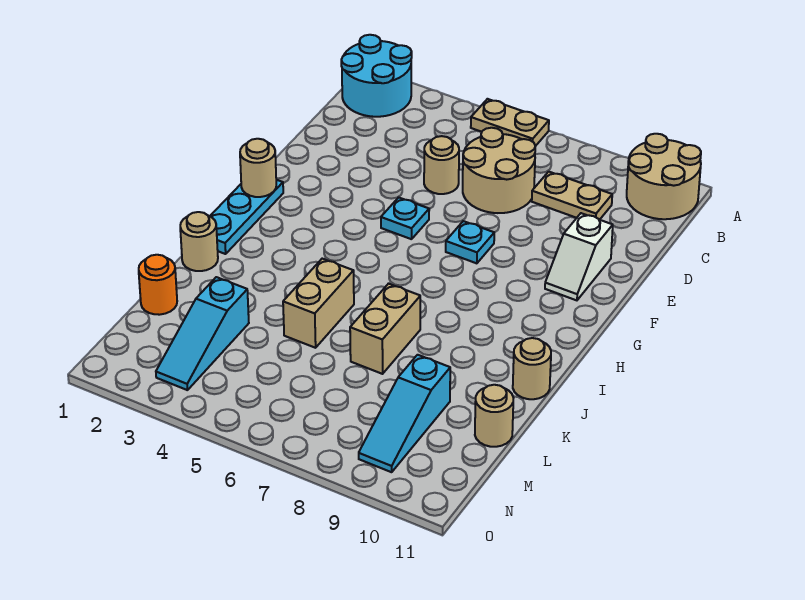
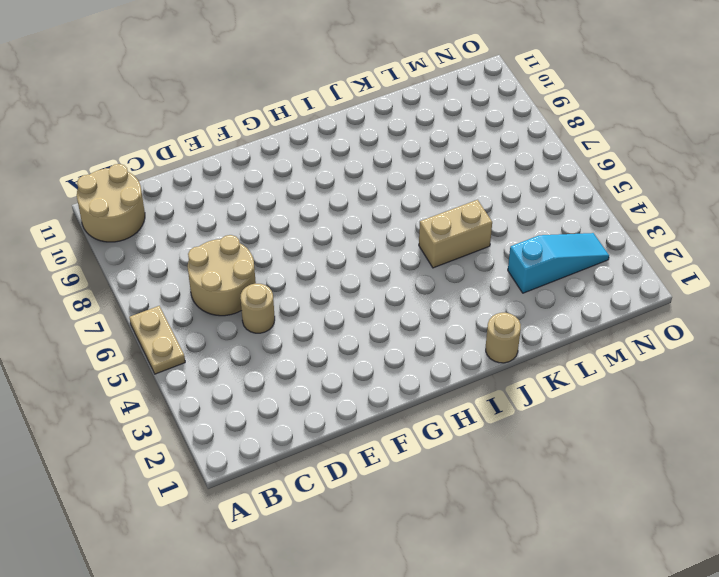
none -> cyan round brick A1:B2 level 1
none -> tan plate C8:C9 level 1
none -> white slope E10:F10 level 1 top E

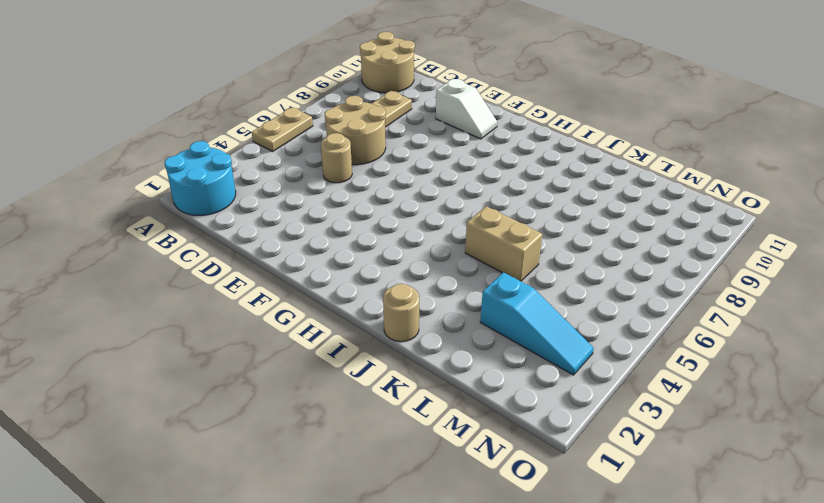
none -> cyan plate F5 level 1
none -> cyan plate F7 level 1
none -> cyan plate G1:I1 level 1

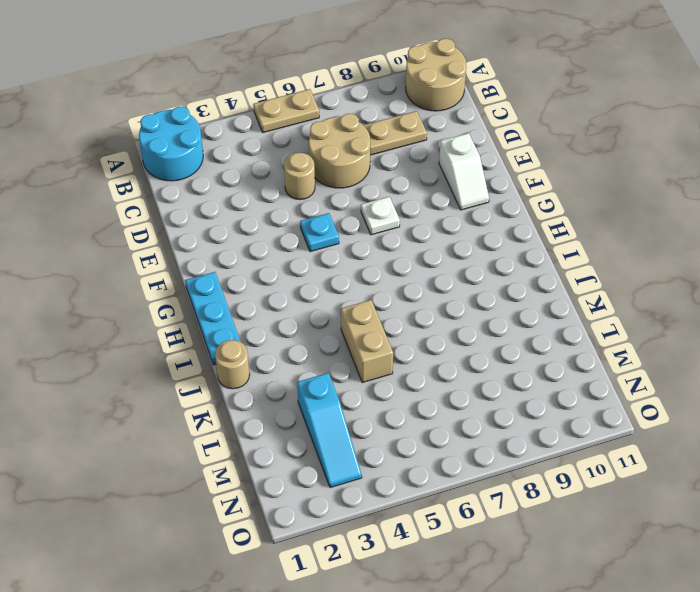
white plate F7 level 1 -> cyan plate F7 level 1
none -> tan brick J7:K7 level 1
none -> tan round brick J11 level 1
none -> orange round brick L1 level 1

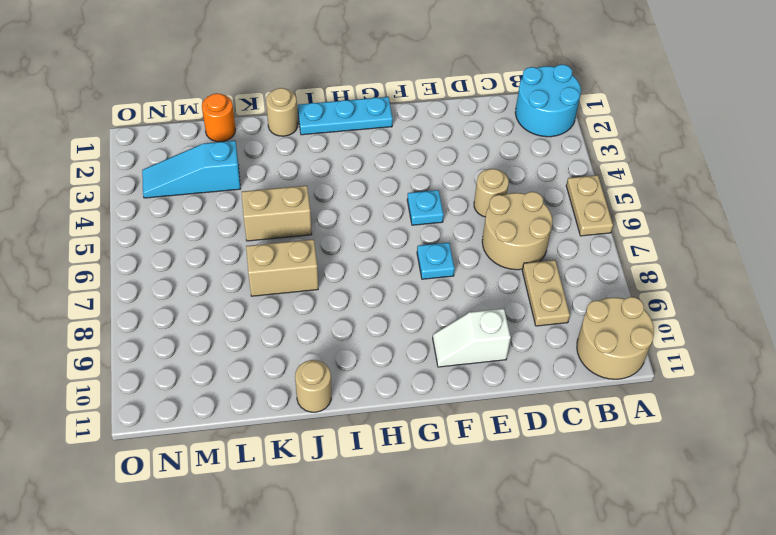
none -> cyan slope L9:N9 level 1 top L
none -> tan round brick L11 level 1
none -> tan round brick G1 level 2

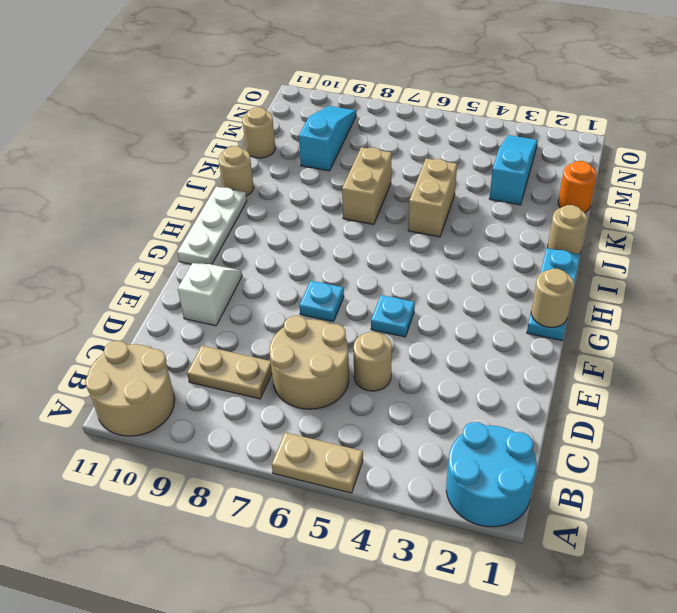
white plate G11:I11 level 1 -> none

